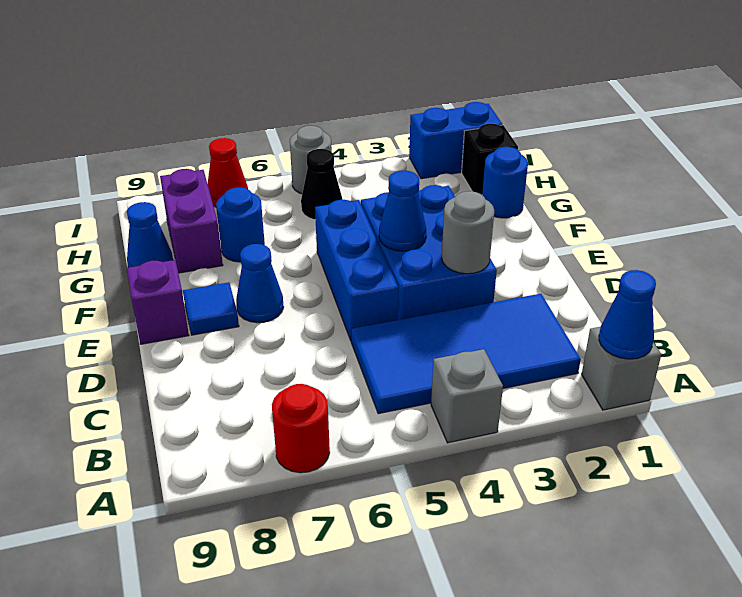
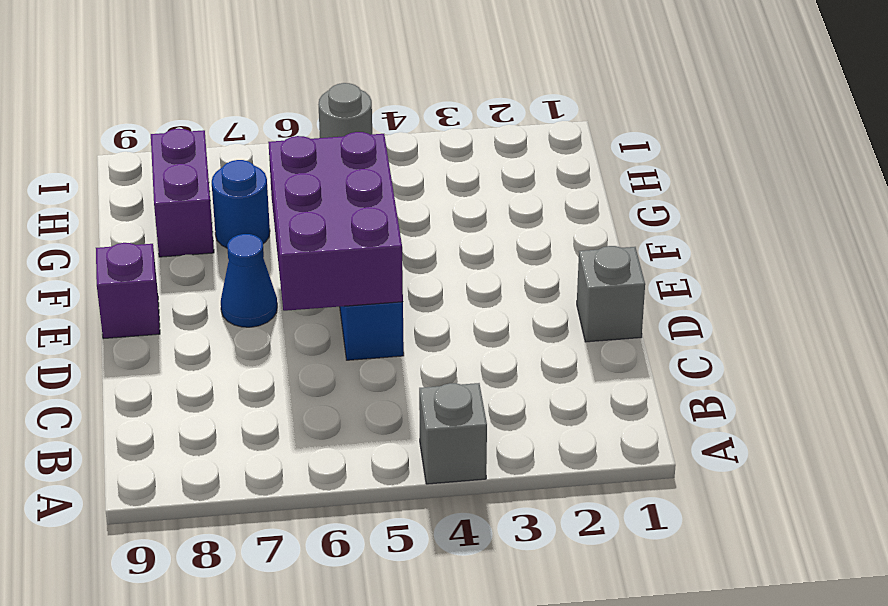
grey brick D1 level 1 -> grey brick A1 level 1
purple brick D5:F6 level 2 -> none
none -> red round brick A7 level 1
none -> blue tile B2:C5 level 1
none -> blue brick D3:F4 level 1

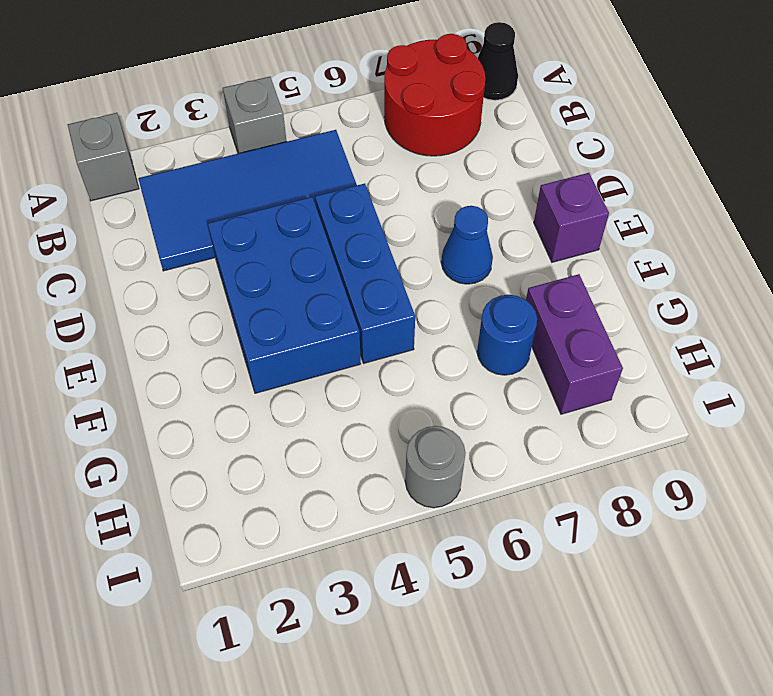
red round brick A7:B8 level 1 -> red round brick A7 level 1
black cone A9 level 1 -> black cone H5 level 1
none -> blue tile E8 level 1
none -> blue round brick G1 level 1
none -> blue cone G9 level 1

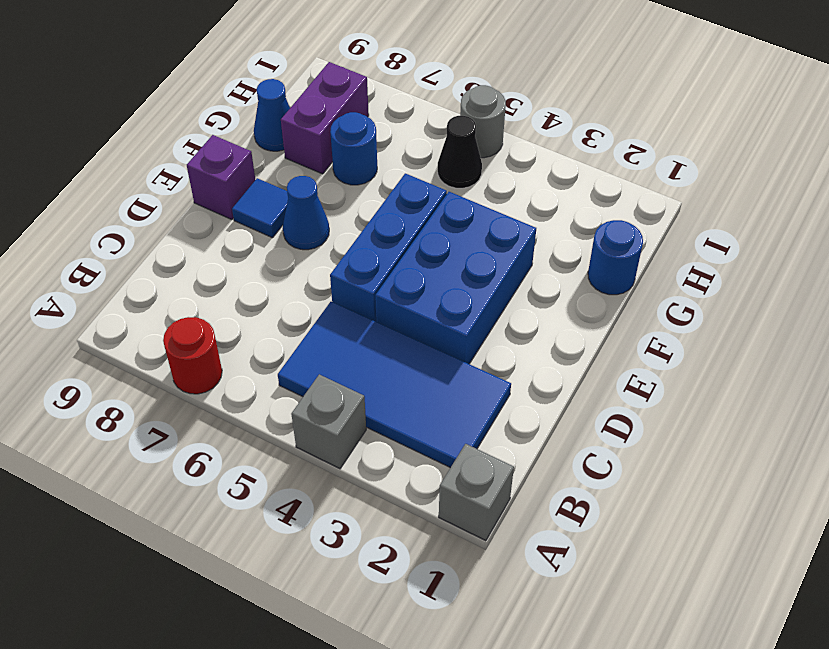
none -> black brick H1 level 1
none -> blue brick I1:I2 level 1
none -> red cone I7 level 1

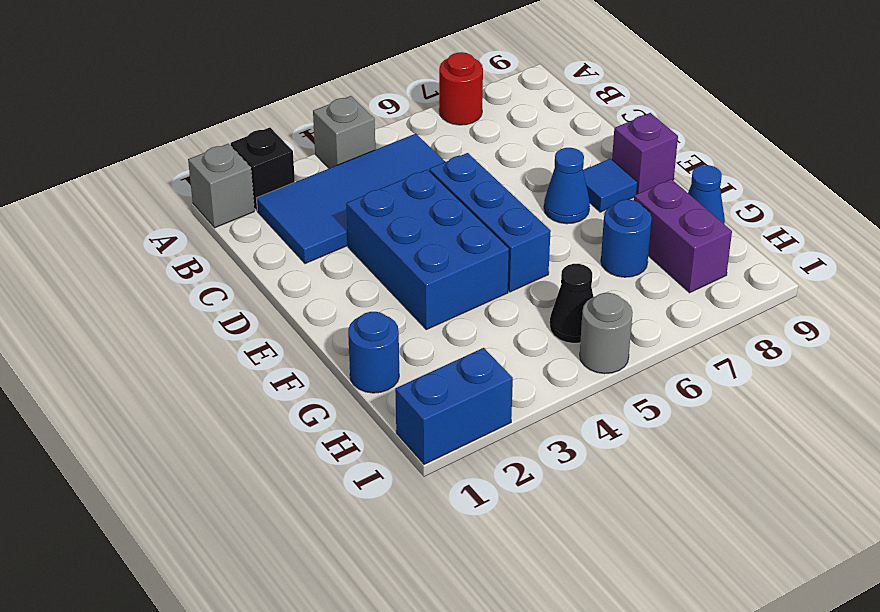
black brick A2 level 1 -> black brick H1 level 1
none -> red cone I7 level 1
none -> blue cone A1 level 2
none -> grey round brick D3 level 2

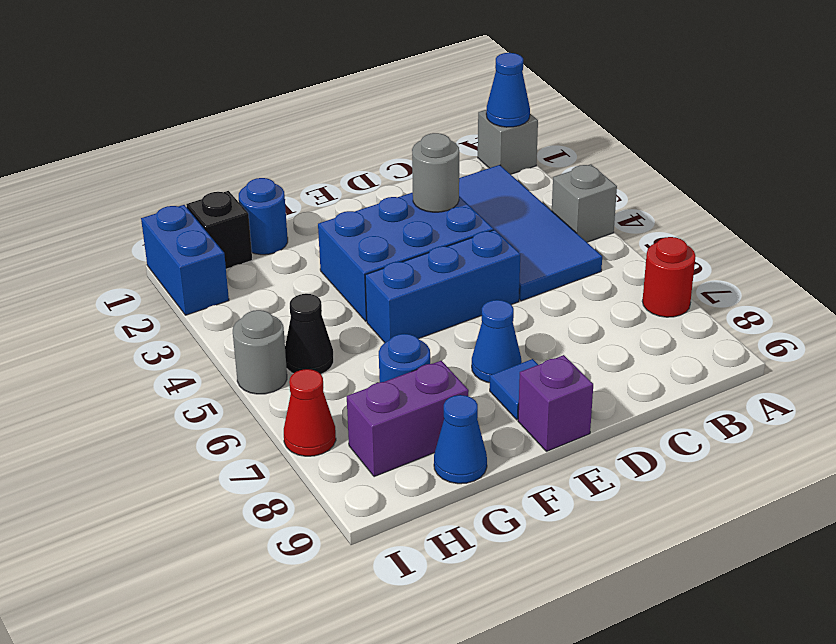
none -> blue cone E4 level 2

